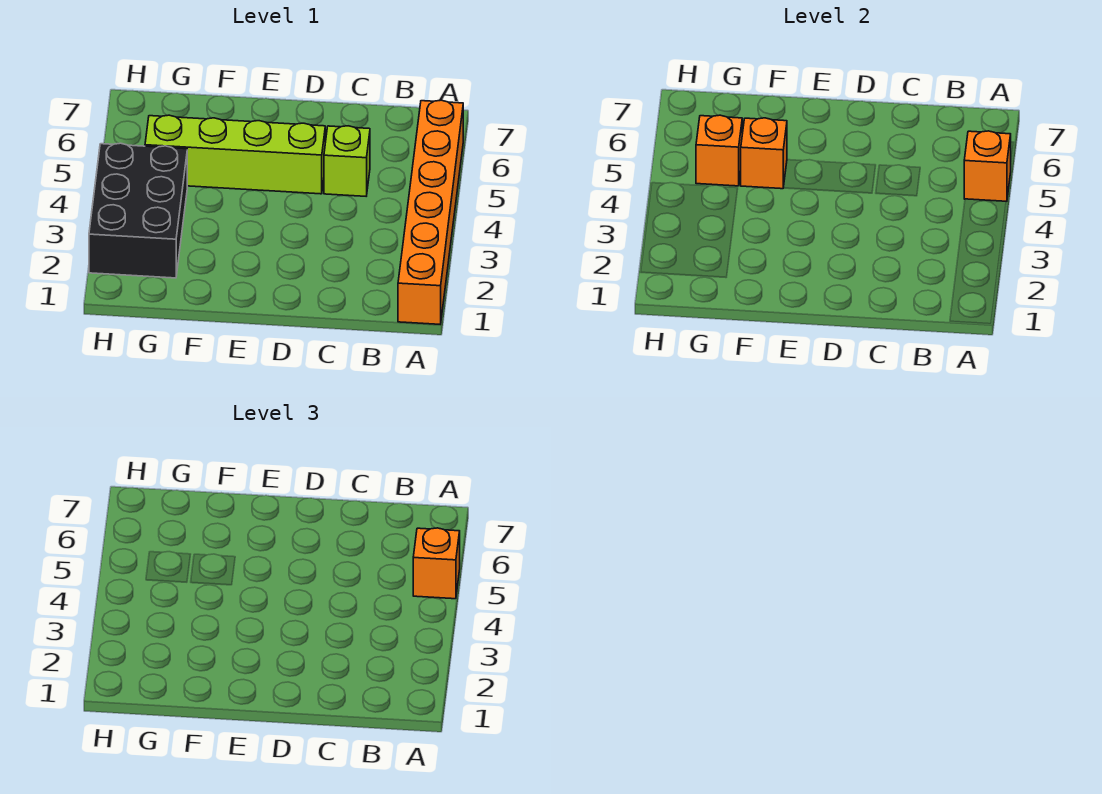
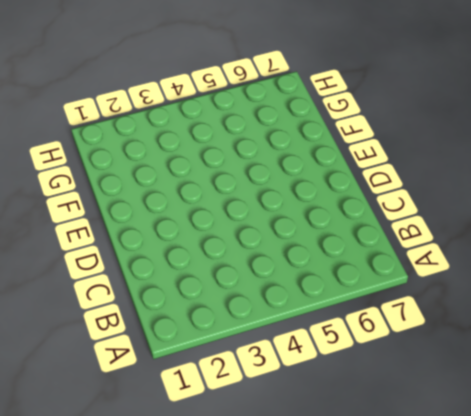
none -> orange brick A1:A6 level 1
none -> lime brick C5 level 1

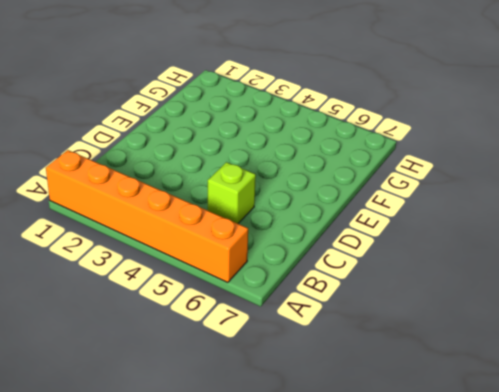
none -> lime brick D5:G5 level 1
none -> black brick G2:H4 level 1

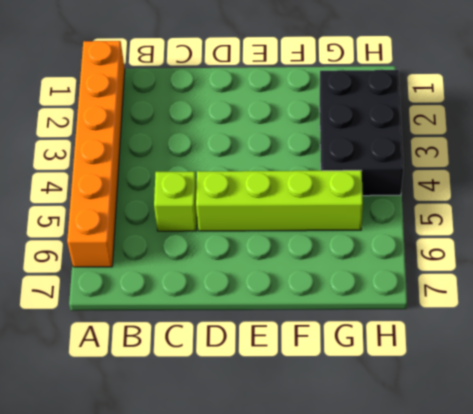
none -> orange brick A5 level 2
none -> orange brick F5 level 2

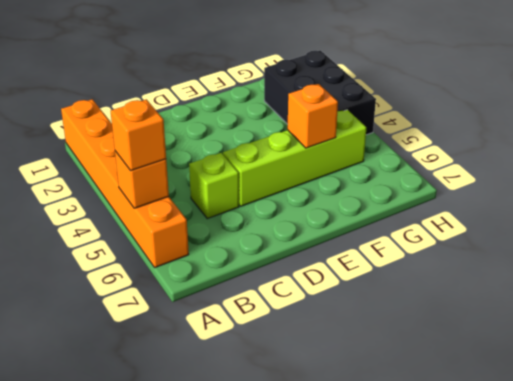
none -> orange brick G5 level 2

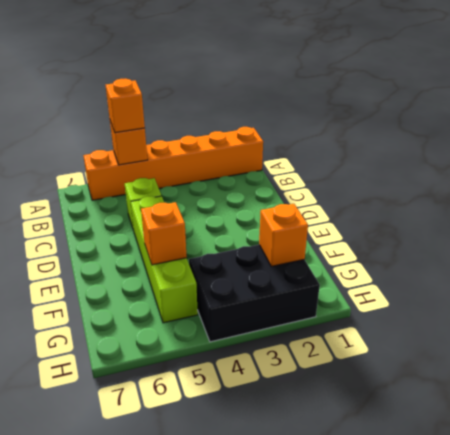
orange brick G2 level 2 -> orange brick G5 level 2

